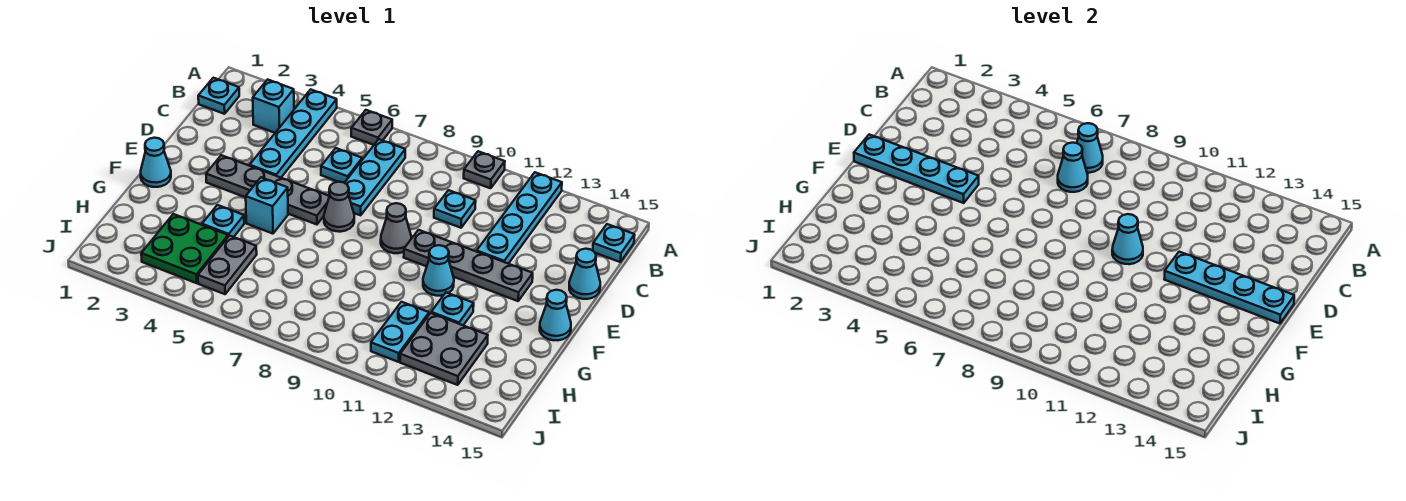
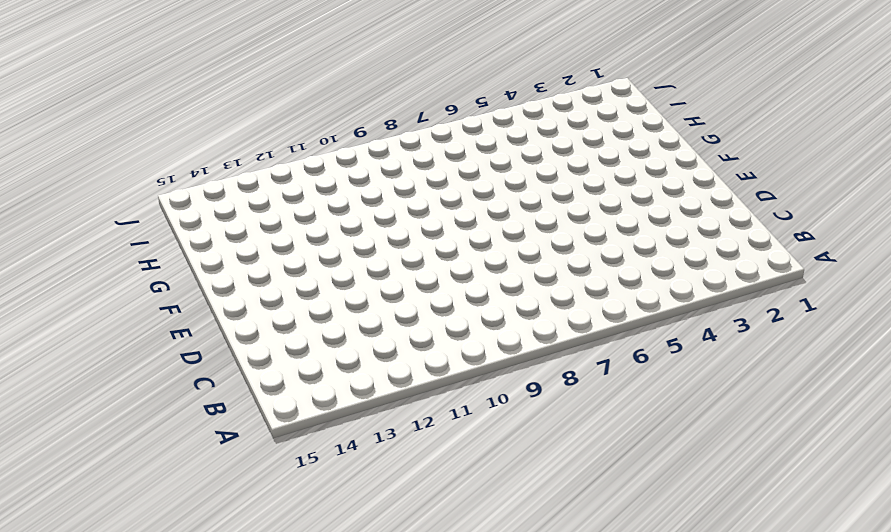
none -> cyan plate A4:D4 level 1
none -> grey plate A6 level 1
none -> grey plate A10 level 1
none -> cyan plate A12:D12 level 1

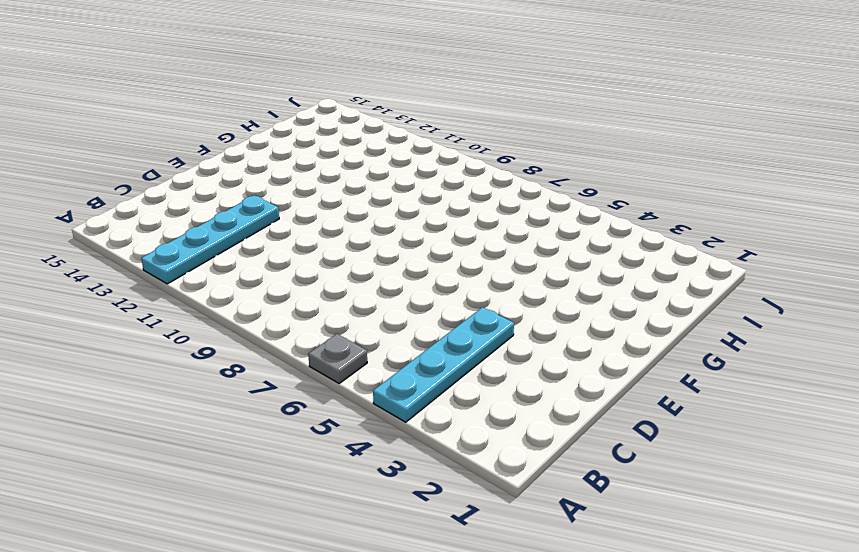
none -> grey plate A10 level 1
none -> cyan plate B1 level 1
none -> cyan brick B3 level 1
none -> cyan plate B7:D7 level 1

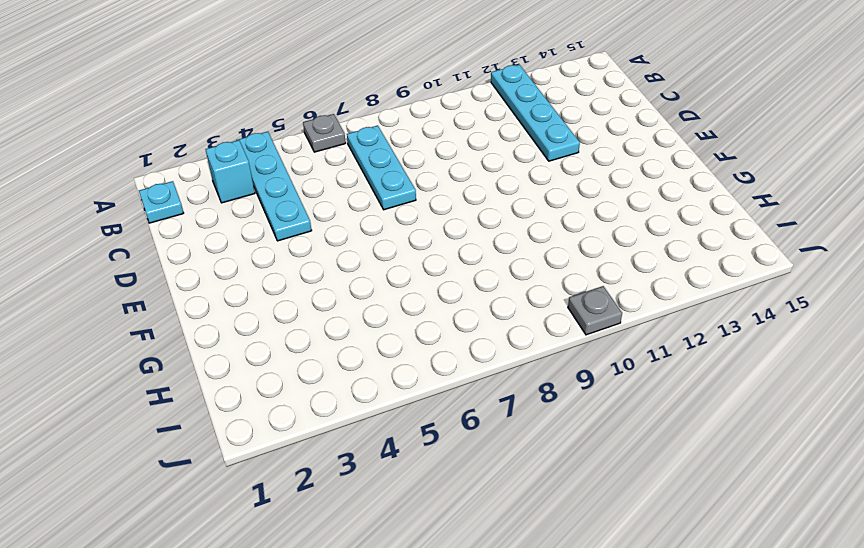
grey plate J10 level 1 -> grey plate A10 level 1
none -> cyan plate B15 level 1
none -> cyan plate C6 level 1
none -> cyan plate C10 level 1
none -> cyan cone D15 level 1

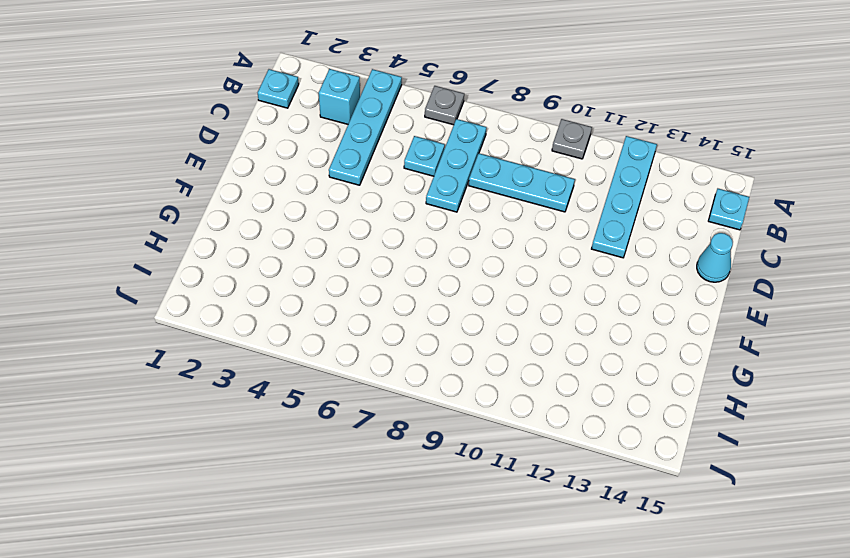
cyan plate C8:C10 level 1 -> cyan plate C10 level 1
none -> grey plate E3:E6 level 1
none -> grey cone E7 level 1
none -> grey cone E9 level 1
none -> grey plate E10:E13 level 1

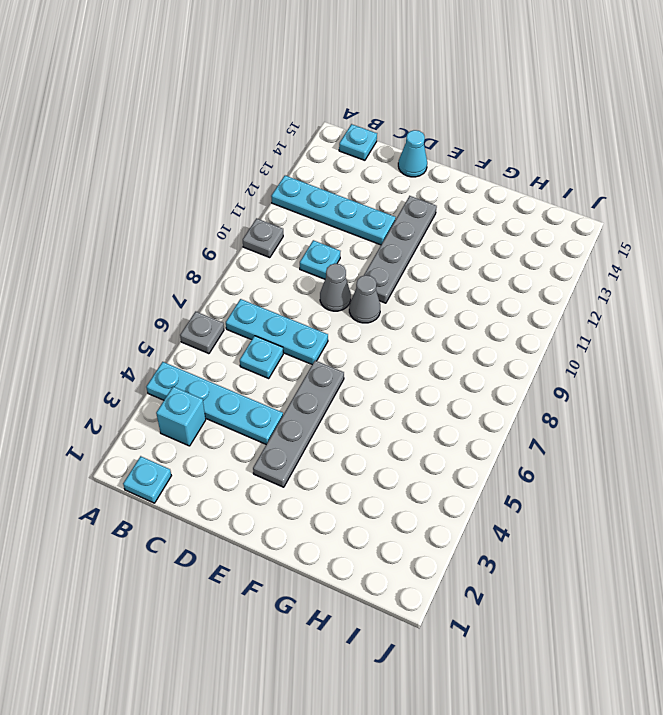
grey cone D9 level 1 -> grey cone E7 level 1
none -> cyan cone F1 level 1
none -> cyan brick F5 level 1
none -> cyan cone F11 level 1
none -> cyan cone F15 level 1

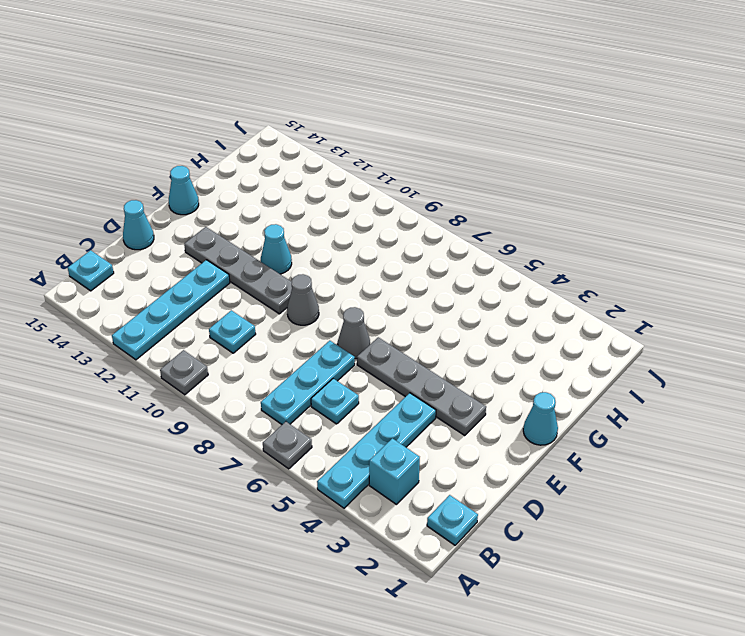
none -> cyan brick F5 level 1
none -> cyan plate G4 level 1
none -> cyan plate G12 level 1
none -> green plate H3:I4 level 1

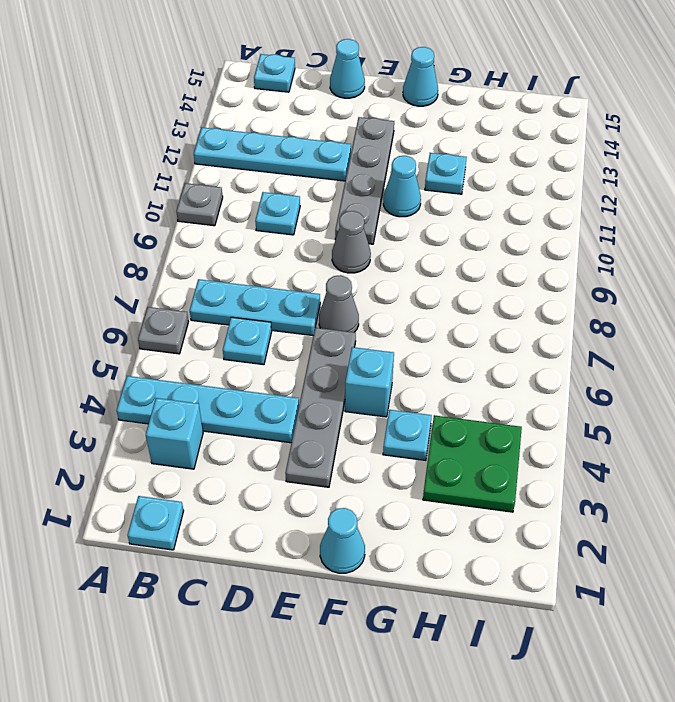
none -> grey plate H5:I5 level 1
none -> cyan plate H11:I11 level 1
none -> grey plate H12:I13 level 1
none -> cyan cone B7 level 2

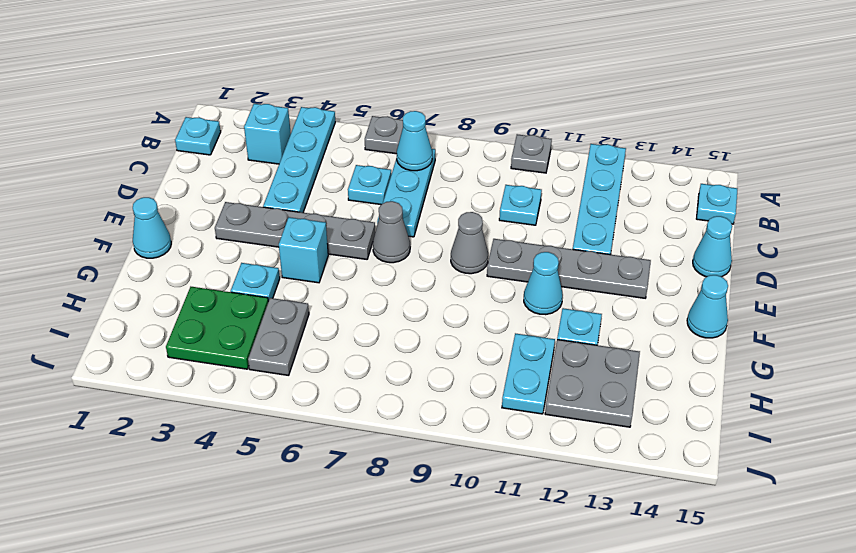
none -> cyan cone C7 level 2
none -> cyan plate E1:E4 level 2
none -> cyan cone E10 level 2
none -> cyan plate E12:E15 level 2

